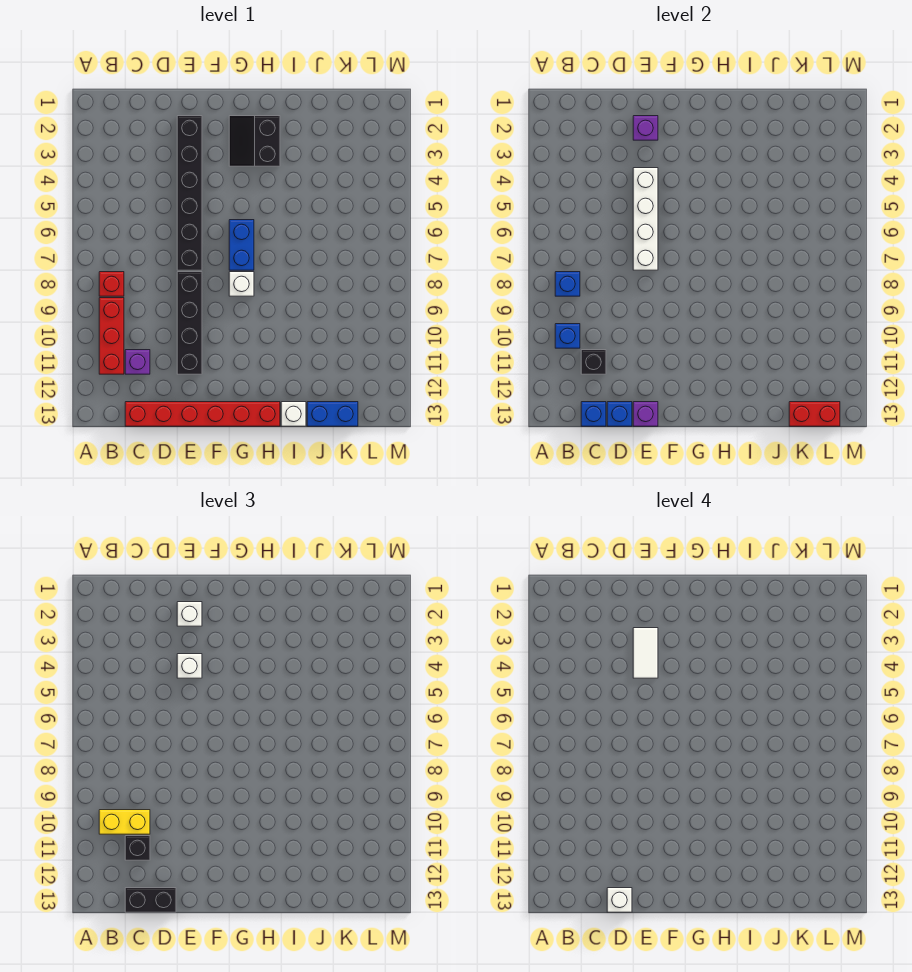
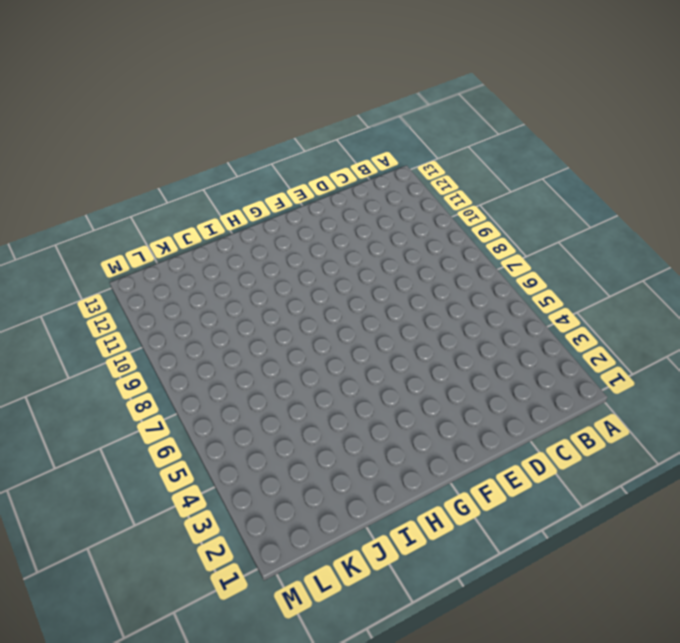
none -> red brick B8 level 1
none -> red brick B9:B11 level 1
none -> purple brick C11 level 1

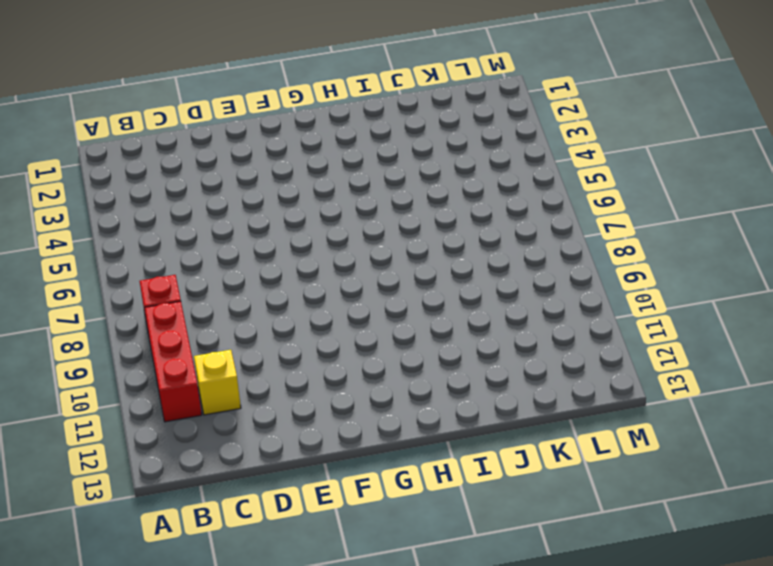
yellow brick C11 level 1 -> purple brick C11 level 1
none -> red brick C13:H13 level 1
none -> black brick E2:E7 level 1
none -> black brick E8:E11 level 1

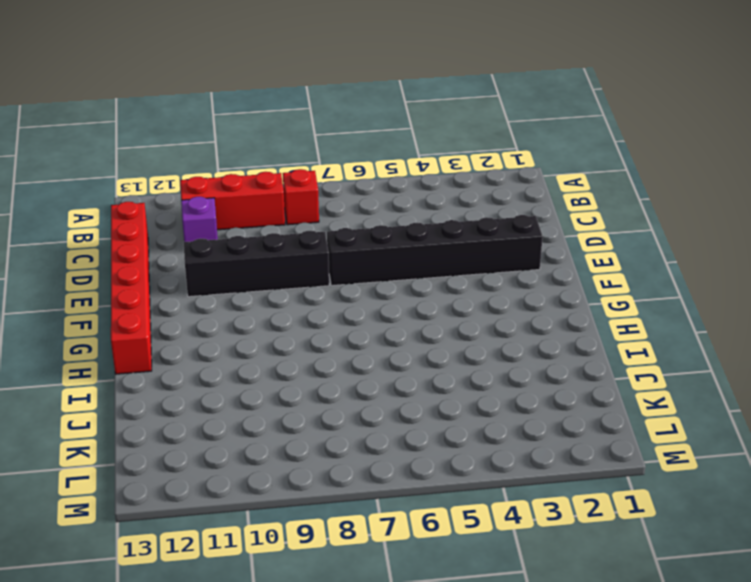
none -> black slope G2:H3 level 1 top H
none -> blue brick G6:G7 level 1
none -> white brick G8 level 1

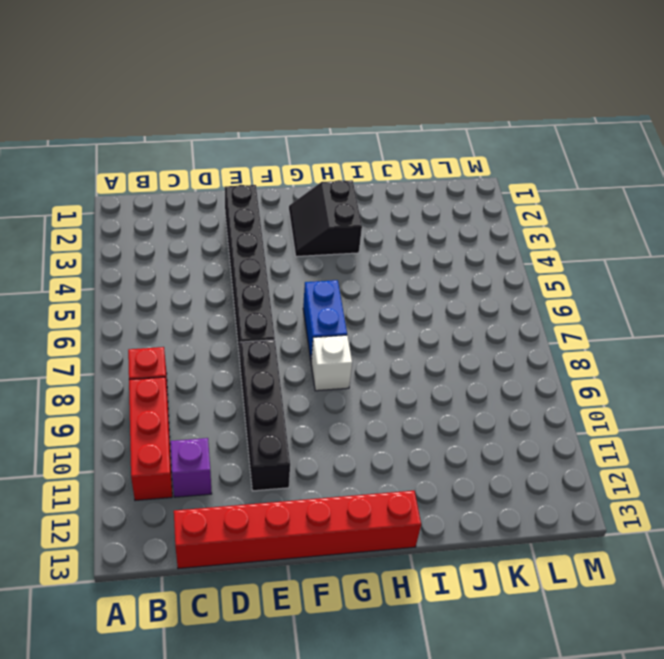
none -> white brick I13 level 1
none -> blue brick J13:K13 level 1
none -> blue brick B8 level 2

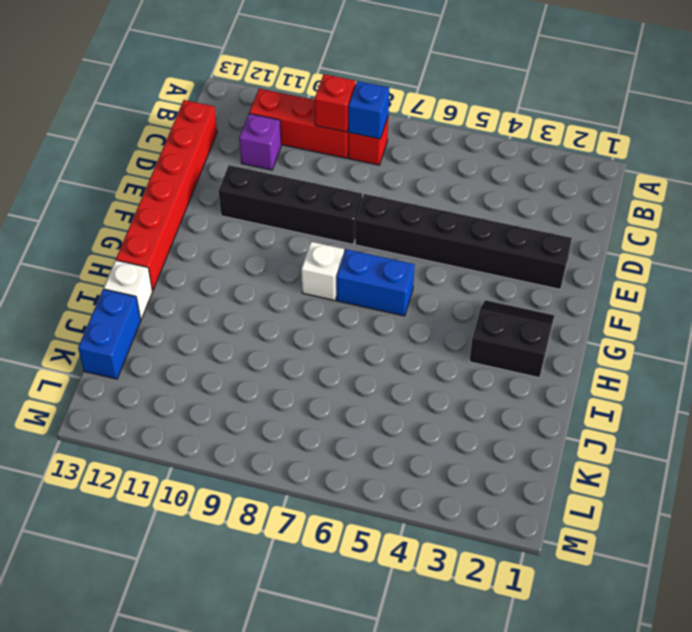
red brick B9 level 2 -> none
none -> blue brick B10 level 2
none -> black brick C11 level 2
none -> blue brick C13 level 2

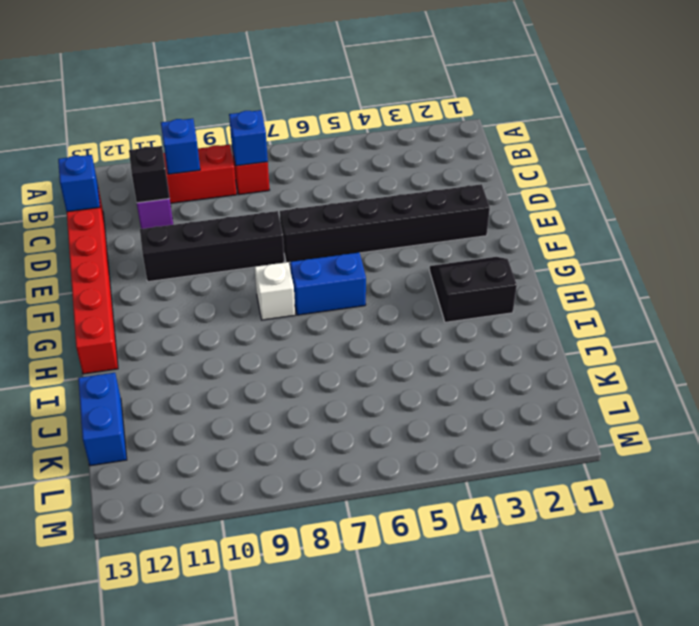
none -> white brick I13 level 1
none -> blue brick D13 level 2
none -> purple brick E2 level 2

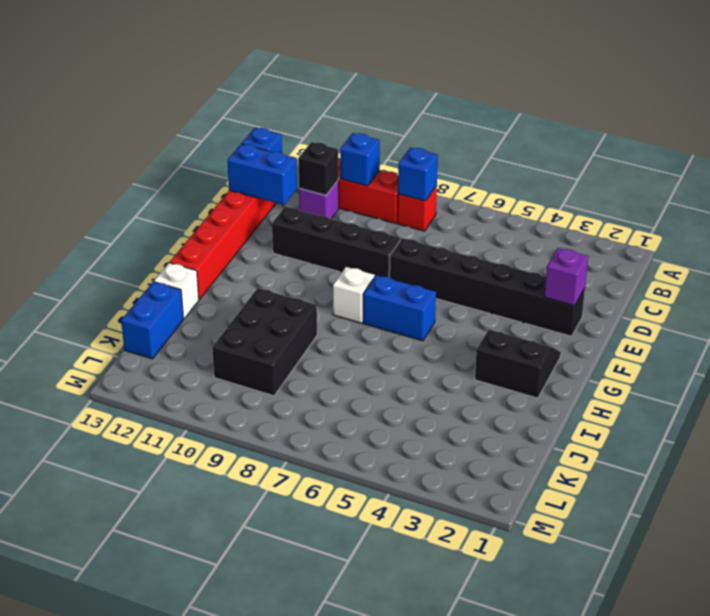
blue brick D12:D13 level 2 -> blue brick D13 level 2
black brick I9:K10 level 1 -> none
none -> white brick E4:E7 level 2
none -> purple brick E13 level 2
none -> red brick K13:L13 level 2

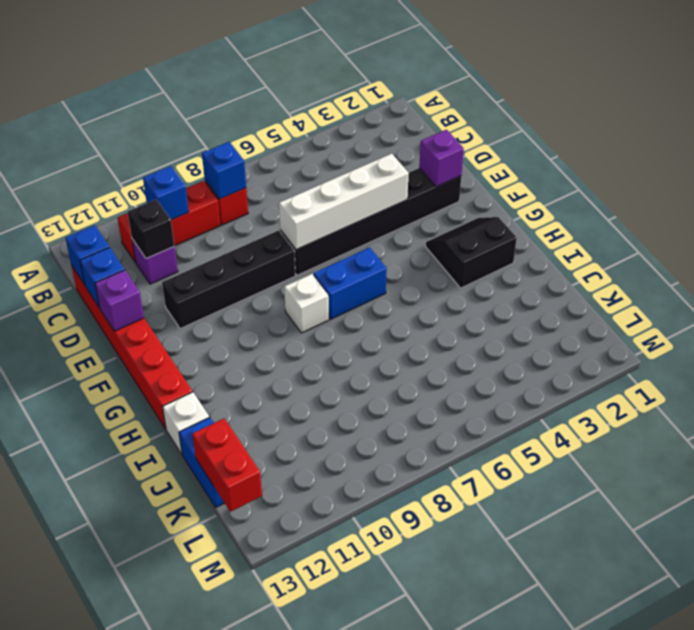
none -> yellow brick B10:C10 level 3
none -> black brick C11 level 3
none -> black brick C13:D13 level 3

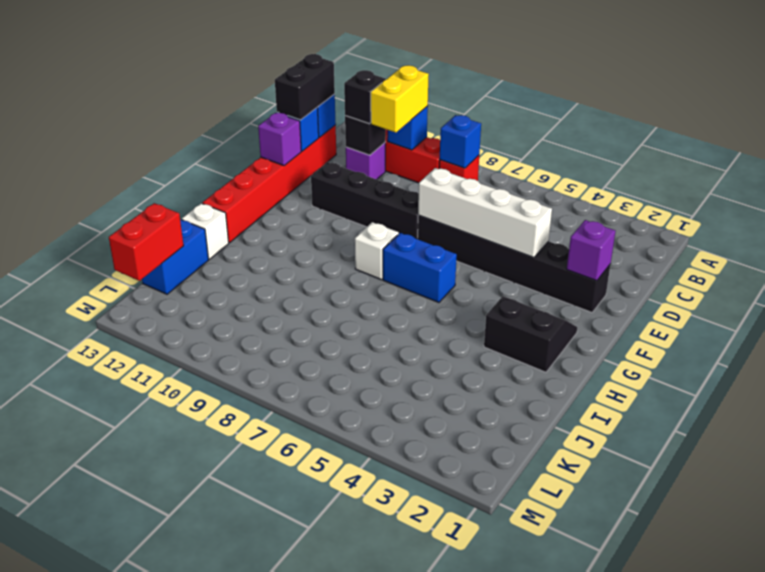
none -> white brick E2 level 3
none -> white brick E4 level 3
none -> white brick D13 level 4

